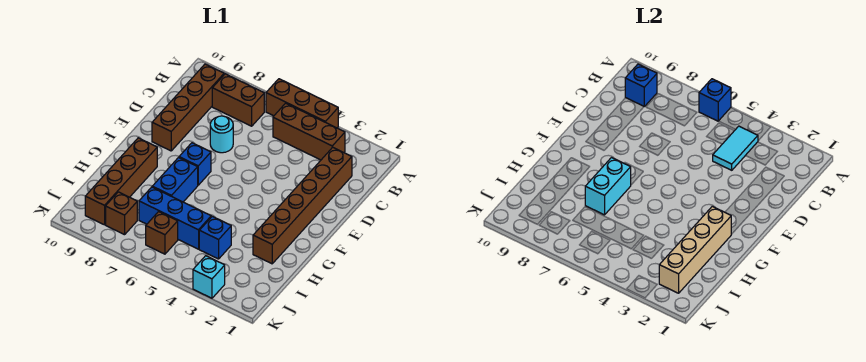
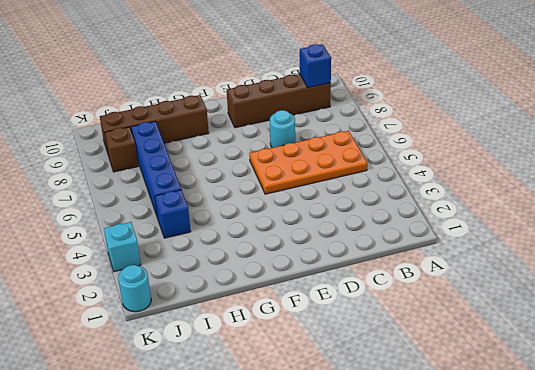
orange plate B5:E6 level 1 -> brown brick B3:B5 level 1
blue brick I5:I8 level 1 -> blue brick I5:I7 level 1
cyan round brick K1 level 1 -> none
none -> brown brick A4:A6 level 1
none -> brown brick B7:B8 level 1
none -> brown brick C2:H2 level 1

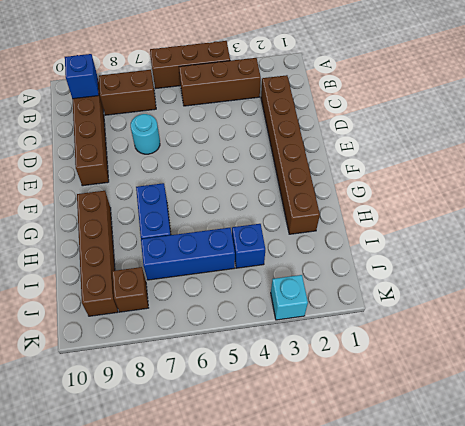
none -> blue brick F7 level 1
none -> brown brick J6 level 1
none -> blue brick A6 level 2

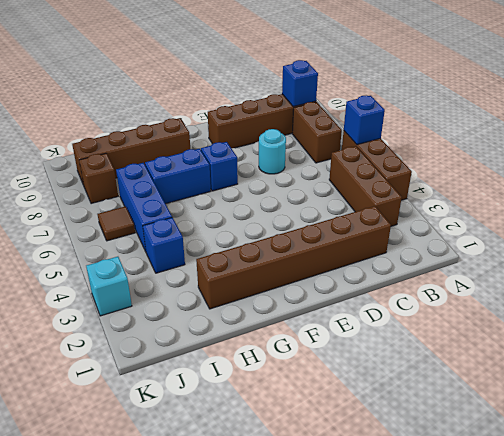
brown tile J6 level 1 -> brown brick J6 level 1
none -> cyan tile B4:C4 level 2
none -> tan brick G2:J2 level 2
none -> cyan brick G7:H7 level 2

